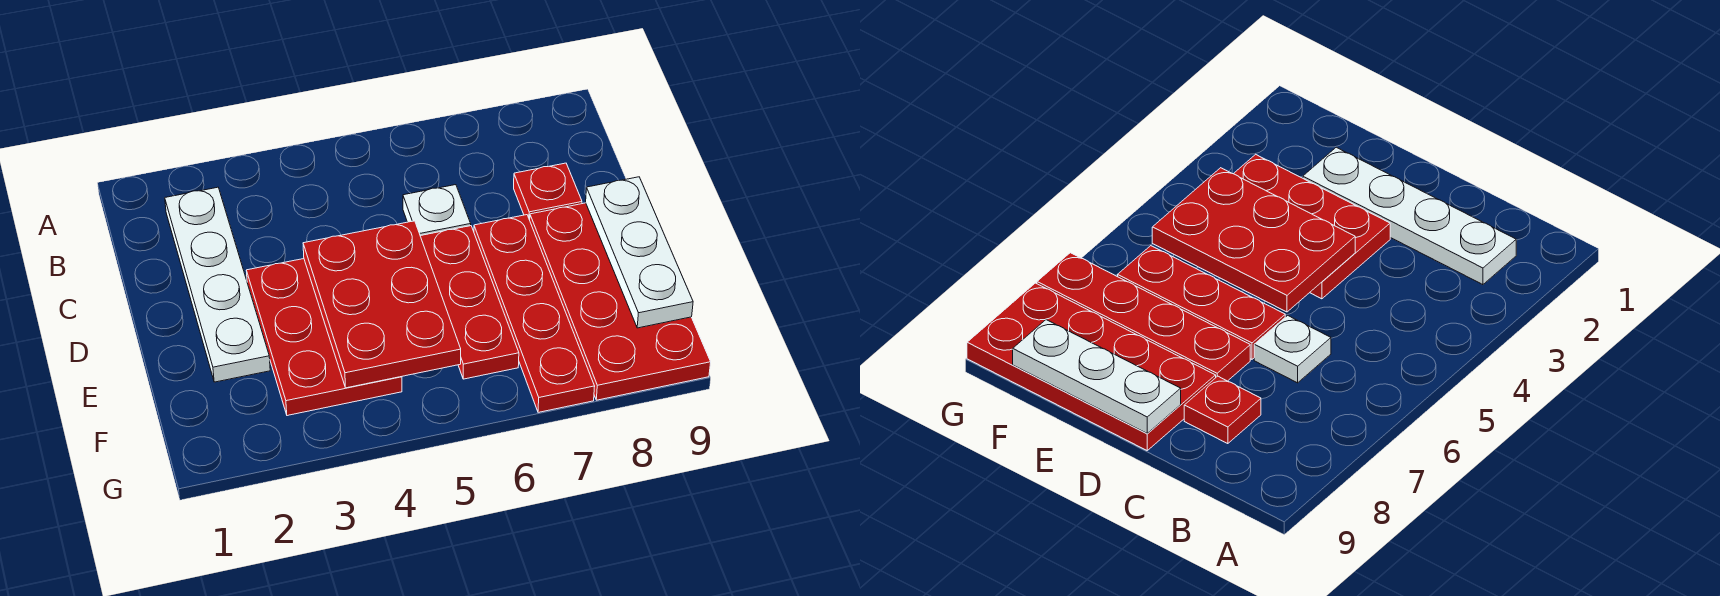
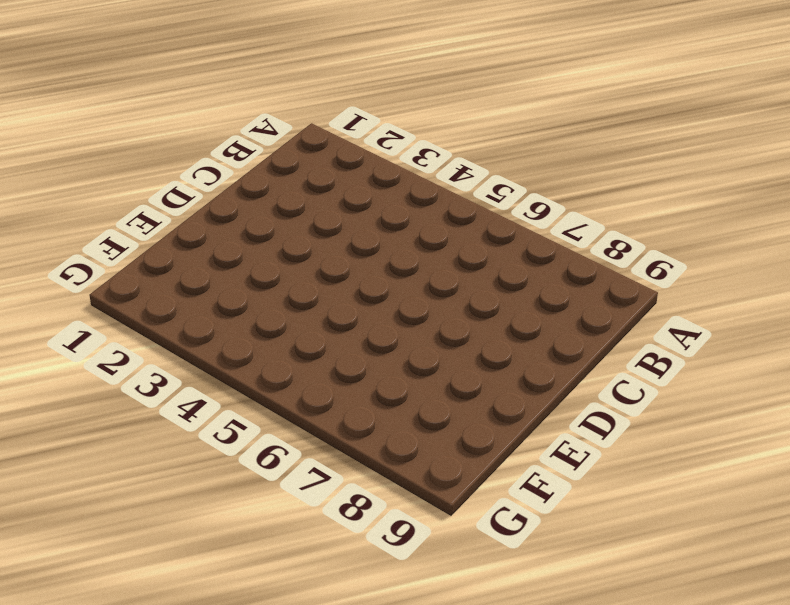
none -> white plate B2:E2 level 1
none -> white plate C6 level 1

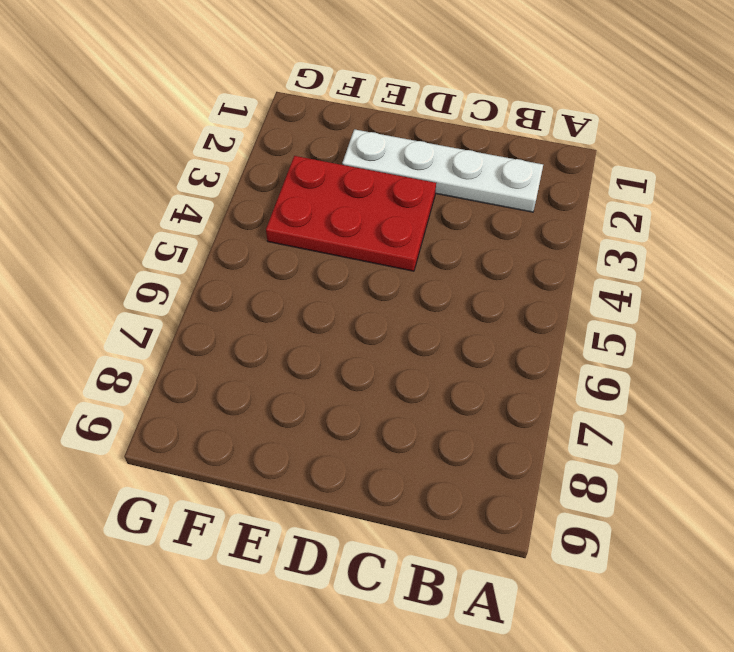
none -> white plate C6 level 1
none -> red plate C8 level 1

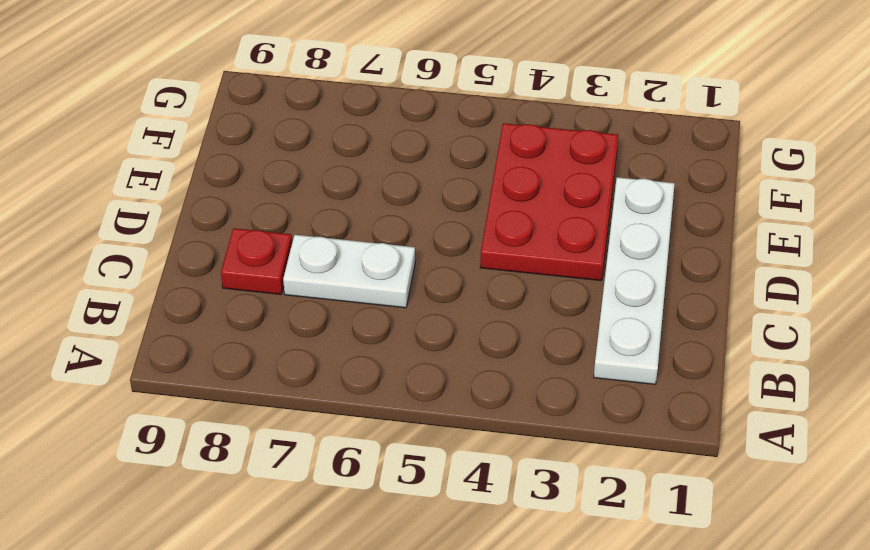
white plate C6:C7 level 1 -> white plate C6 level 1
none -> red plate D6:F6 level 1
none -> red plate D7:G7 level 1

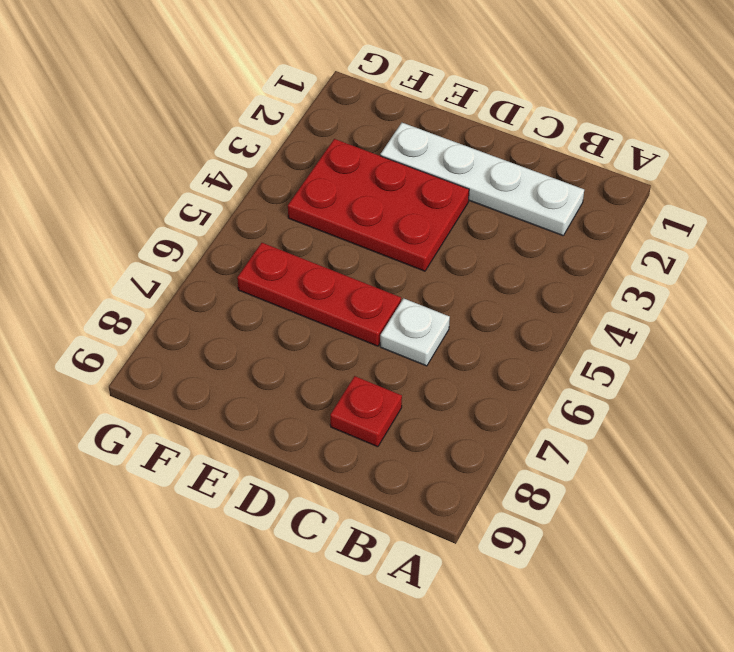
none -> red plate D7:G7 level 1
none -> red plate D8:G9 level 1

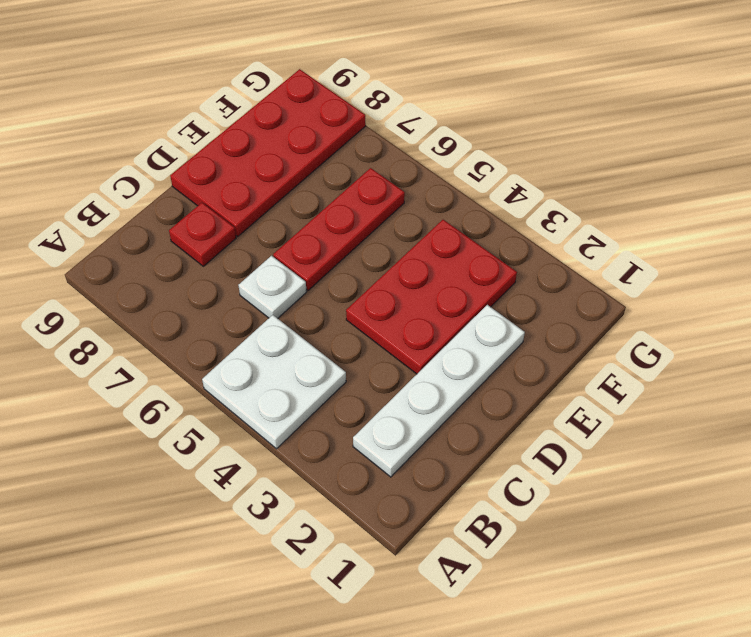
white plate A4:B5 level 1 -> none
none -> red plate D7:G7 level 1
none -> red plate D4:F5 level 2

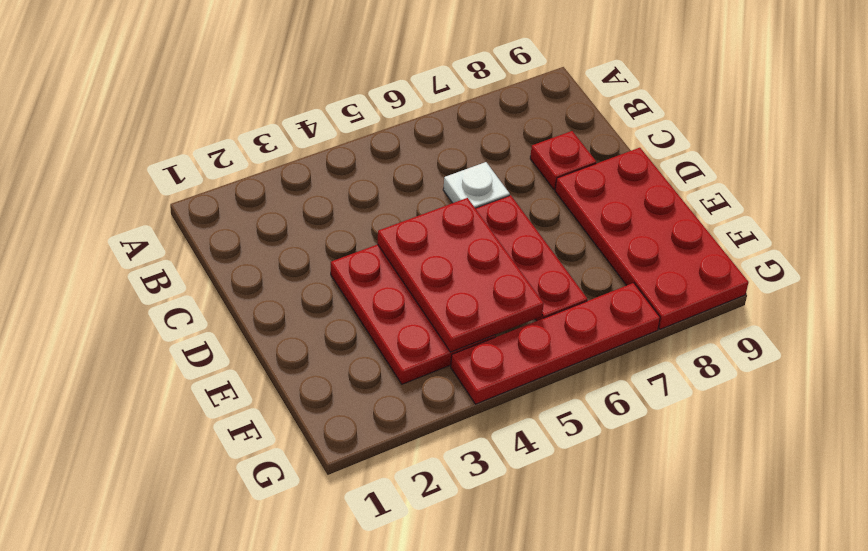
red plate G4:G7 level 1 -> red plate D7:G7 level 1
none -> white plate B2:E2 level 1
none -> white plate D9:F9 level 2

